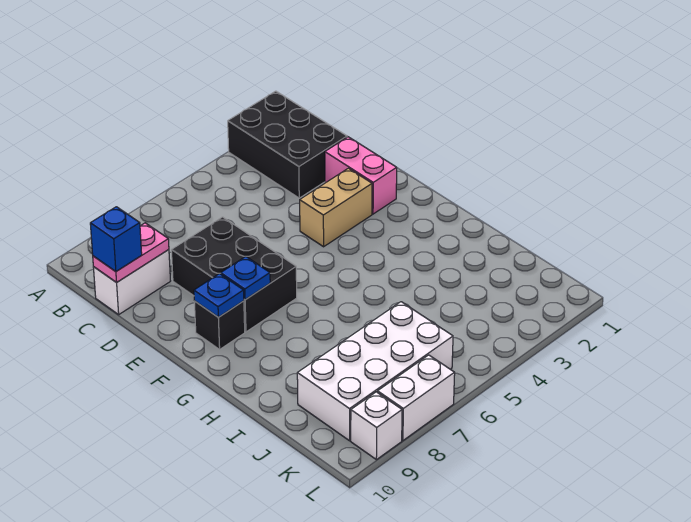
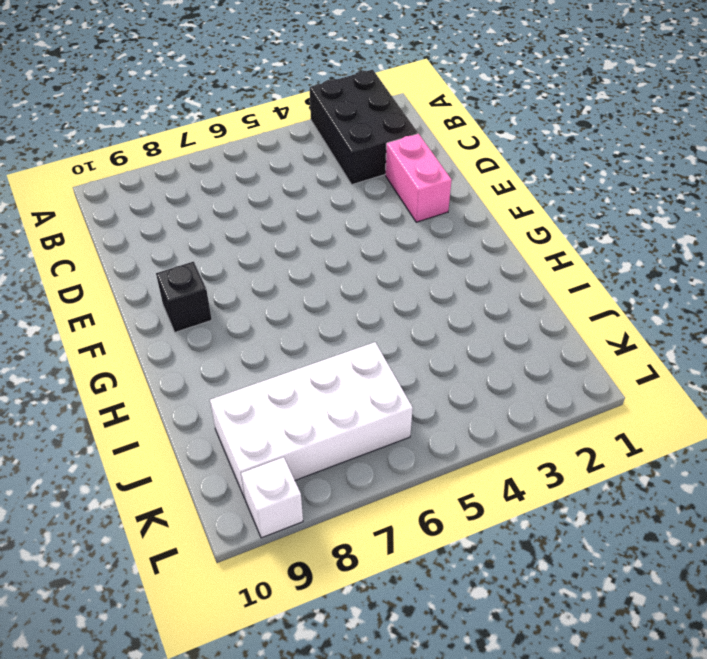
none -> white brick C9:C10 level 1
none -> black brick D7:F8 level 1
none -> tan brick E3:E4 level 1

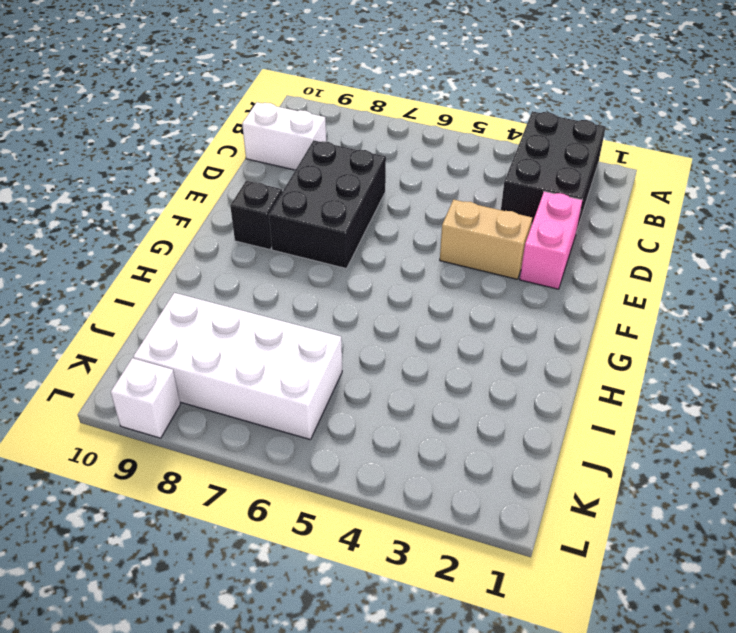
none -> white brick L7:L8 level 1
none -> pink plate C9:C10 level 2
none -> blue plate F8 level 2

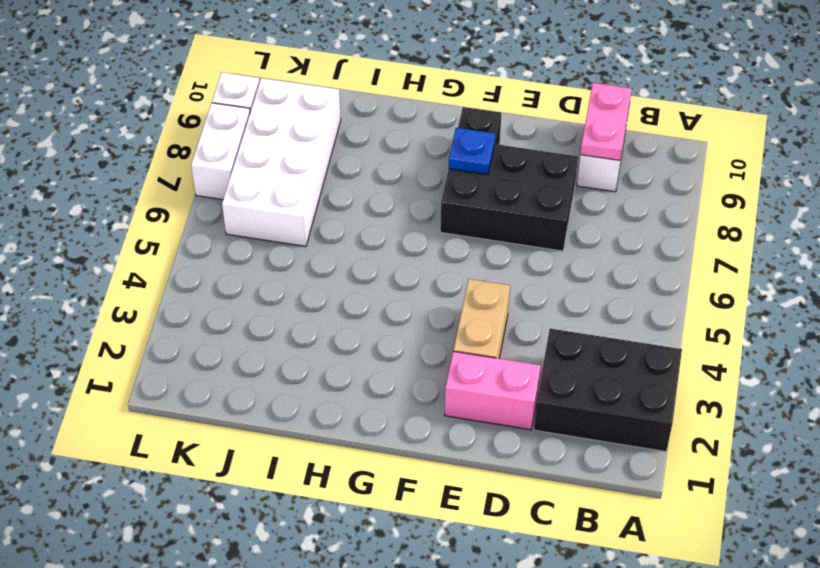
none -> blue plate F9 level 2
none -> blue brick C10 level 3

